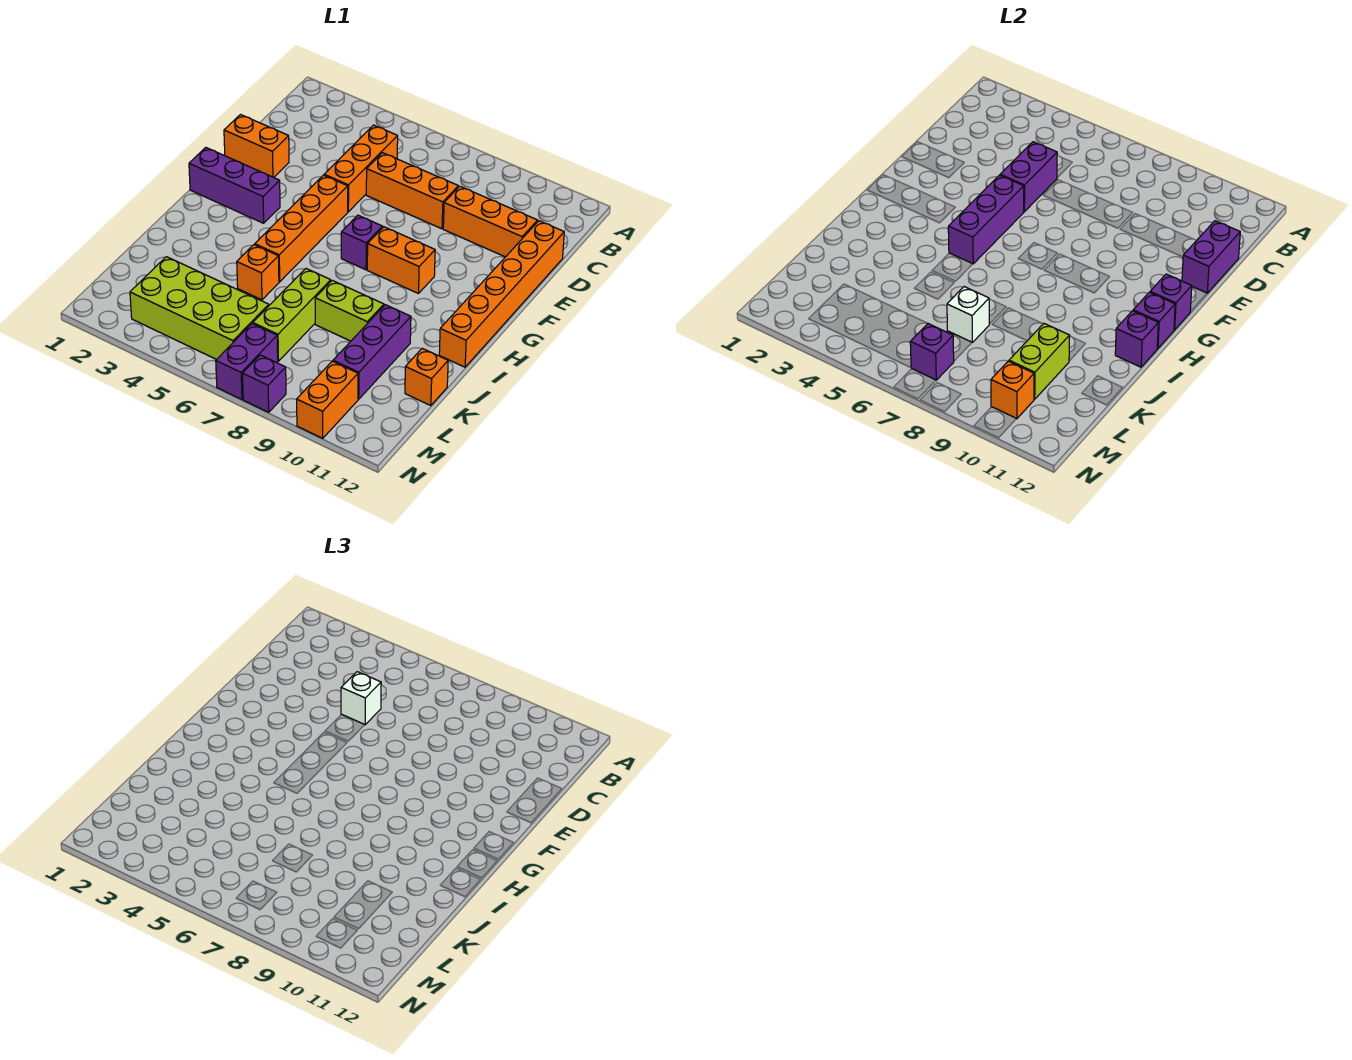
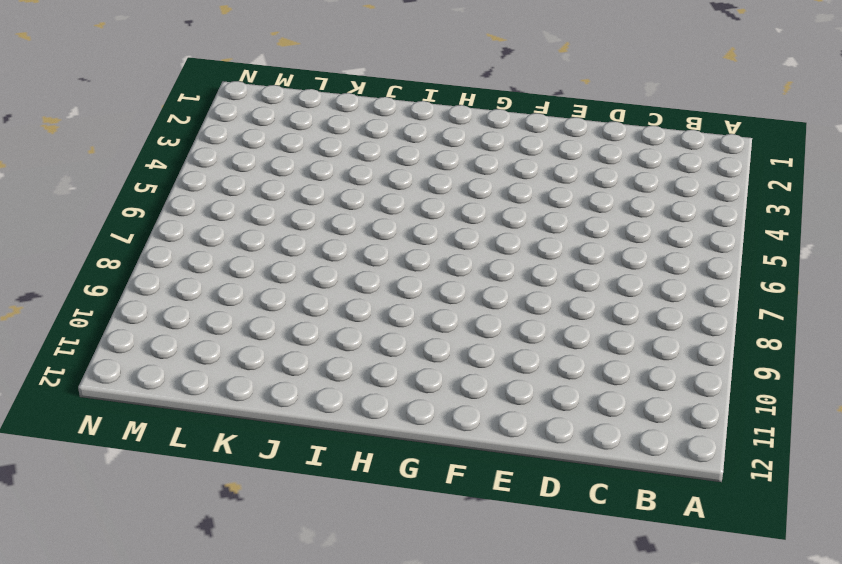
none -> orange brick C5:E5 level 1
none -> orange brick D6:D8 level 1
none -> orange brick D9:D11 level 1

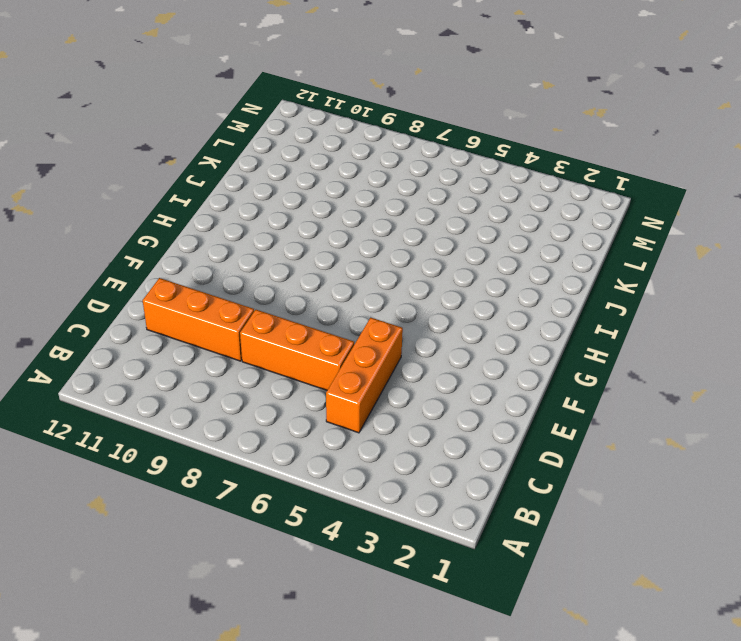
none -> orange brick D12:I12 level 1
none -> orange brick E1:E2 level 1
none -> orange brick F5:I5 level 1

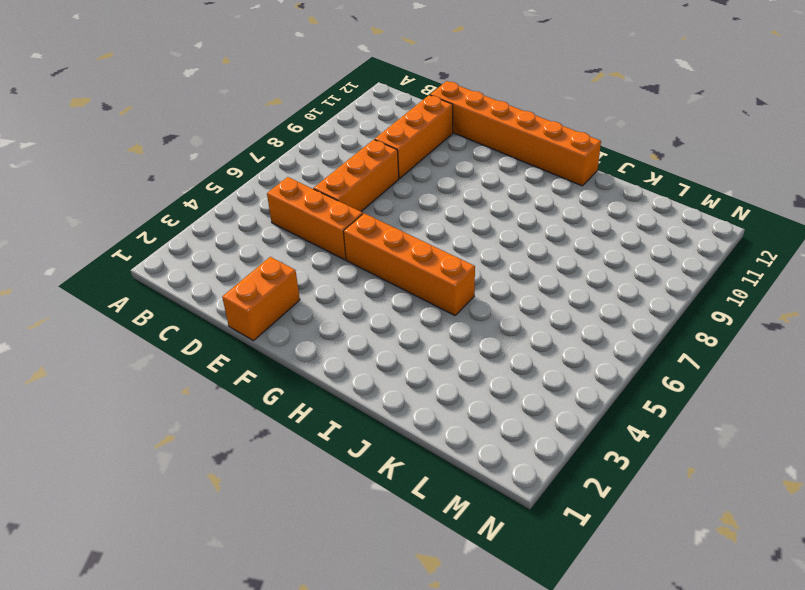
none -> purple brick G1:G3 level 1
none -> purple brick G7 level 1
none -> orange brick G8:G9 level 1

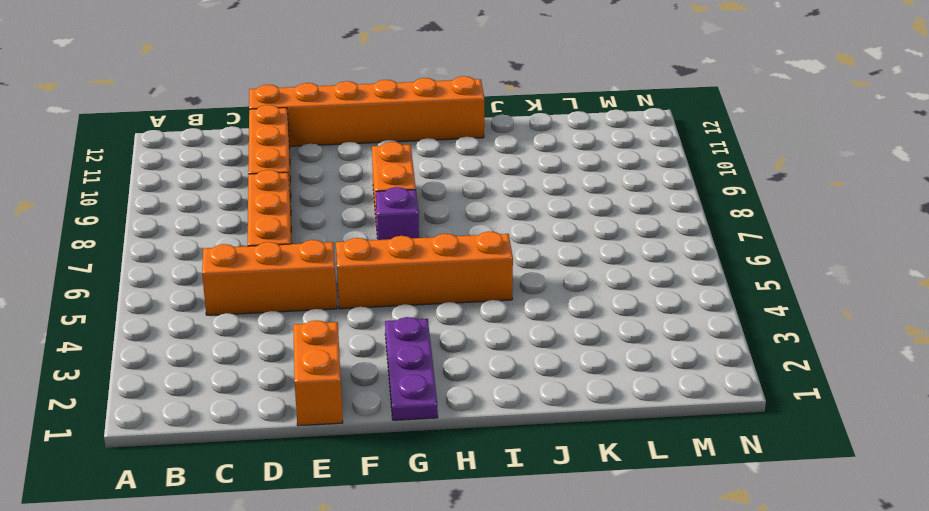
purple plate G1:G3 level 1 -> purple brick G1:G3 level 1
none -> orange brick J5 level 1
none -> lime brick J7:L7 level 1
none -> lime brick J8:J9 level 1

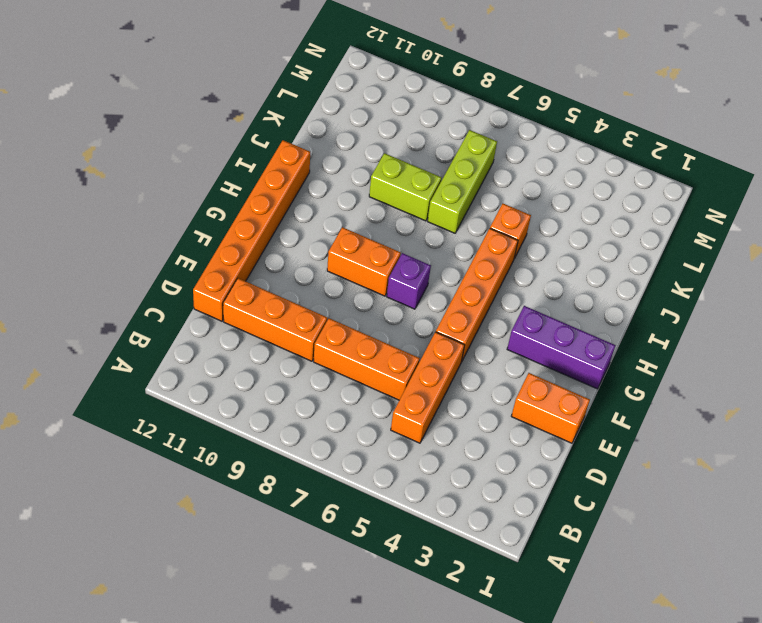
none -> purple brick J10:L10 level 1
none -> orange brick K12 level 1
none -> lime brick L3:M6 level 1

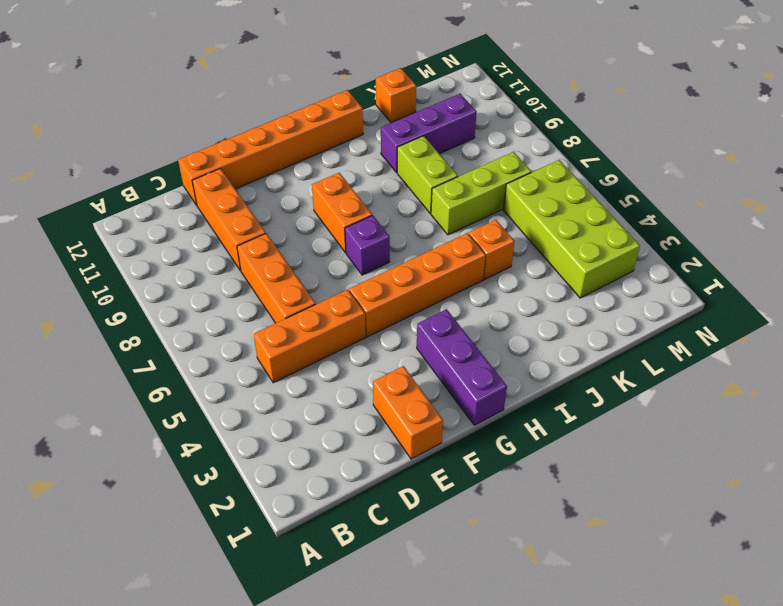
none -> purple brick M7:N7 level 1
none -> orange brick M10:N10 level 1
none -> purple brick N8 level 1

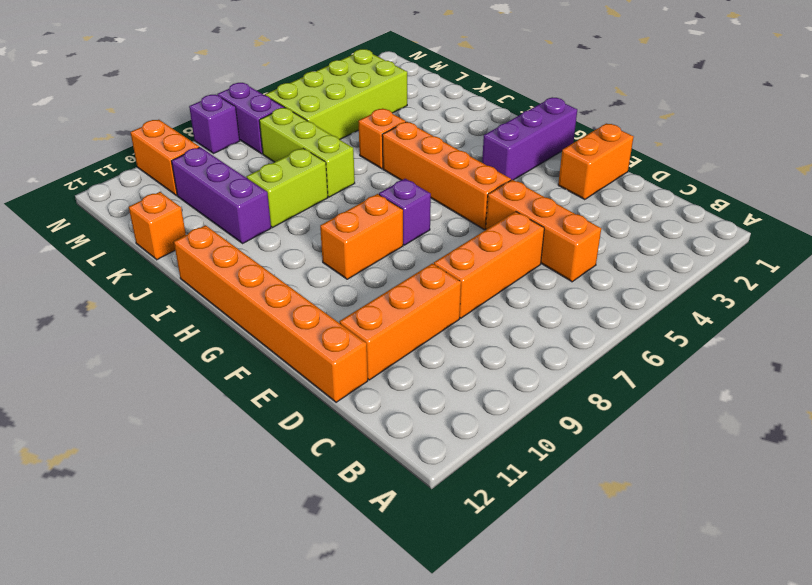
none -> purple brick D5:E5 level 2
none -> purple brick D12:E12 level 2
none -> purple brick F5:H5 level 2

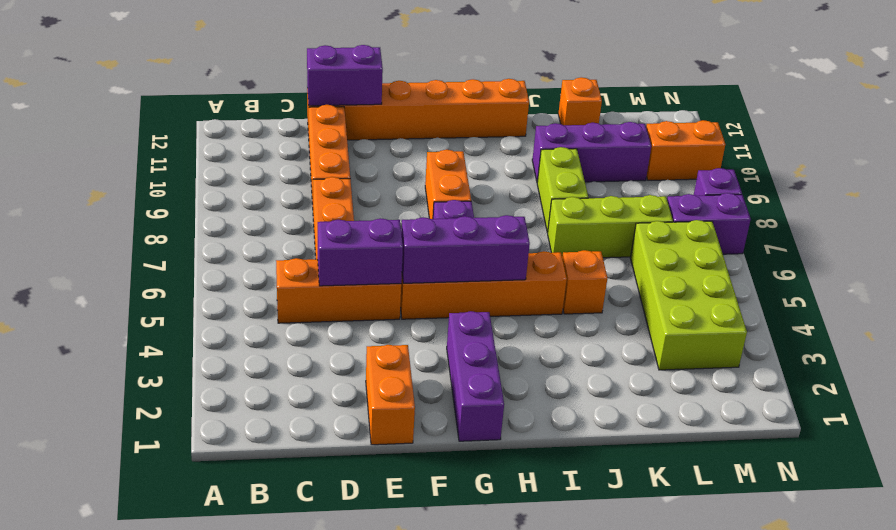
none -> purple brick G12 level 2
none -> purple brick H12 level 2
none -> purple brick I12 level 2

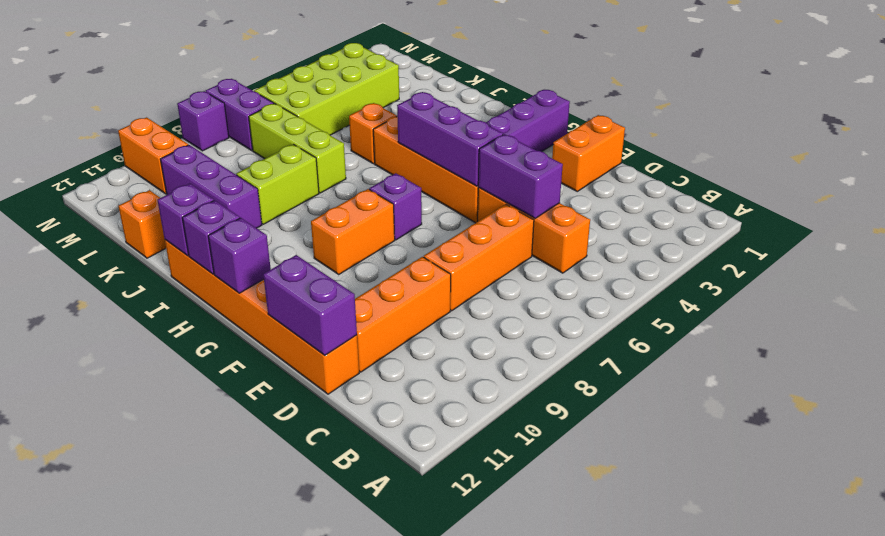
none -> white brick K7 level 2
none -> lime brick K10:L10 level 2
none -> purple brick M7 level 2

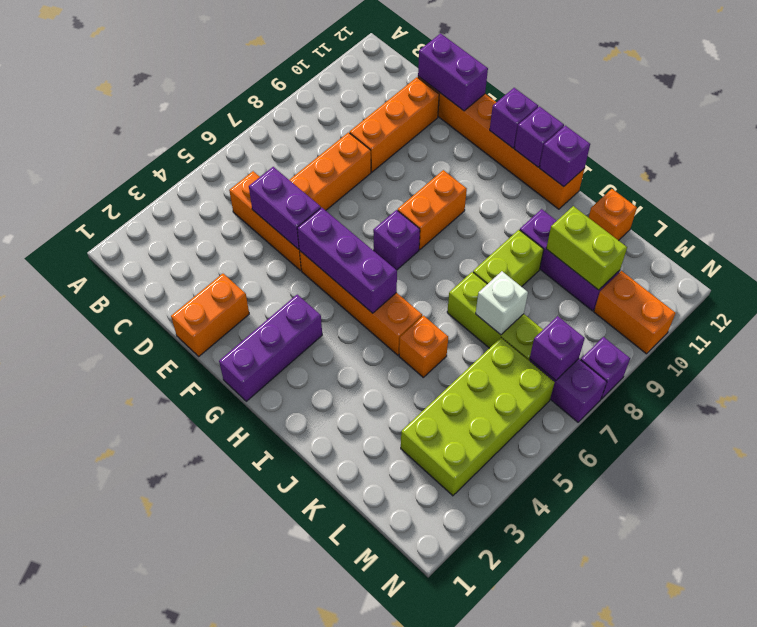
none -> orange brick M10 level 2
none -> white brick D5 level 3

